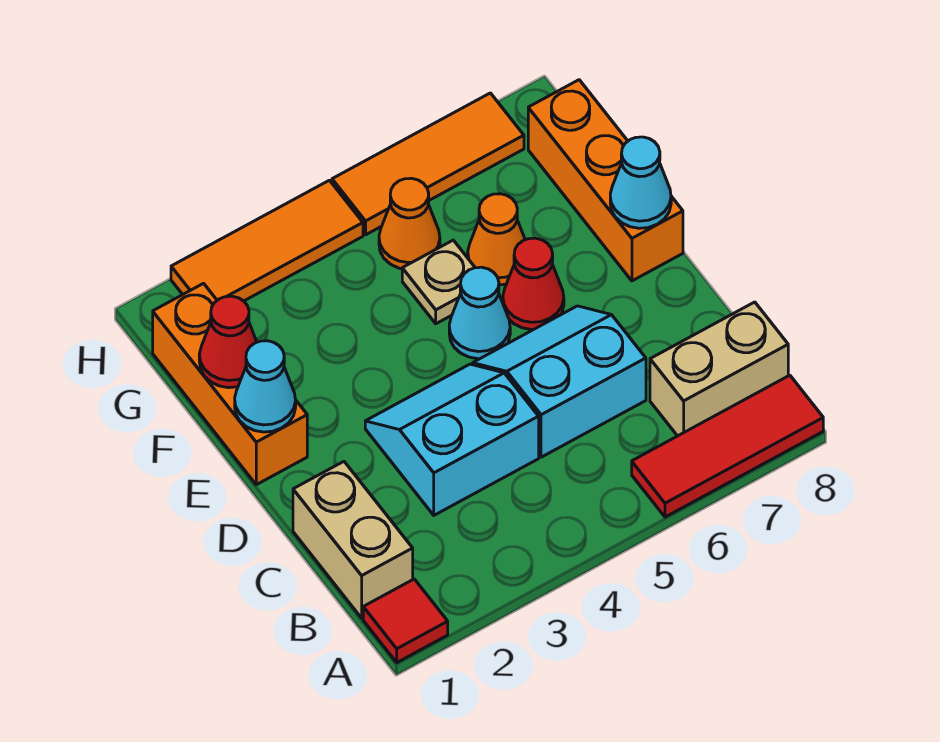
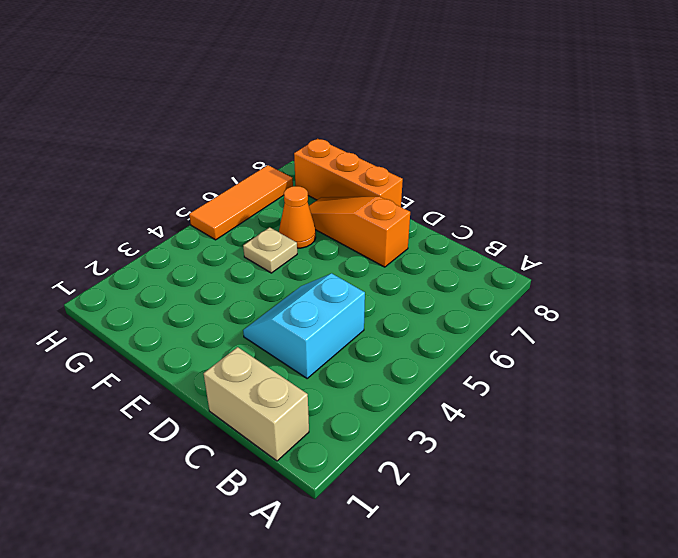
orange slope D7:F7 level 1 top D -> none
none -> red tile A1 level 1
none -> red tile A6:A8 level 1
none -> tan brick B7:B8 level 1

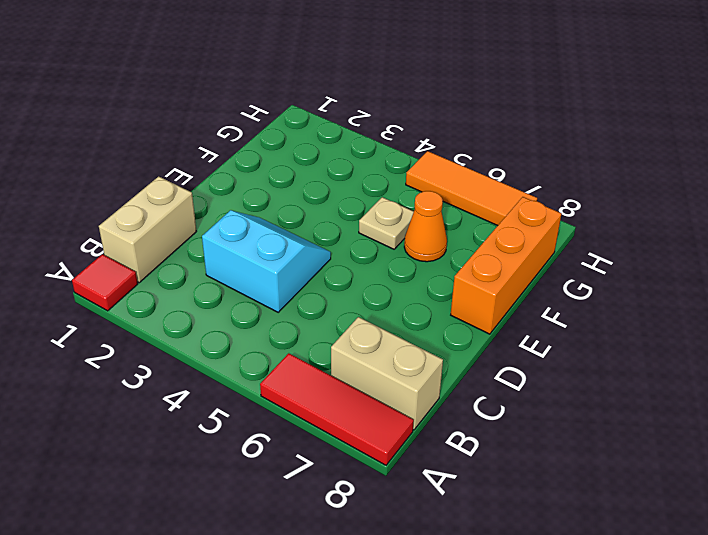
none -> cyan slope C5:D6 level 1 top C
none -> orange brick E1:G1 level 1
none -> cyan cone E5 level 1

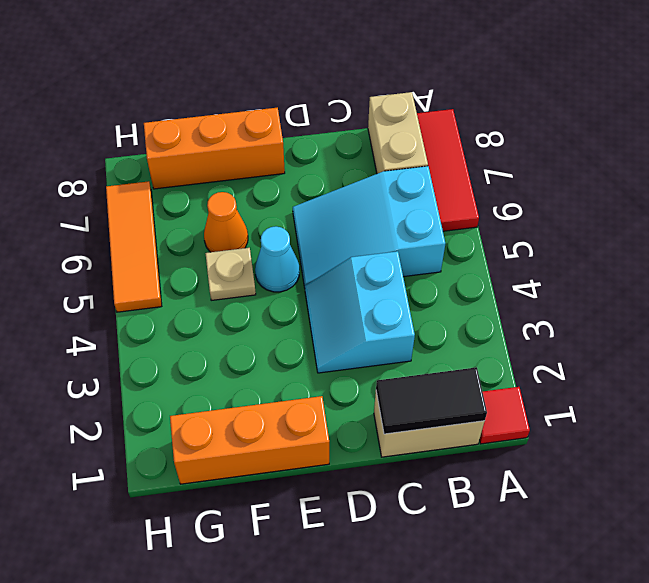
black tile B1:C1 level 2 -> none
cyan slope B5:D6 level 1 top B -> cyan slope C5:D6 level 1 top C
none -> red cone E6 level 1
none -> orange cone G5 level 1
none -> orange tile H2:H4 level 1

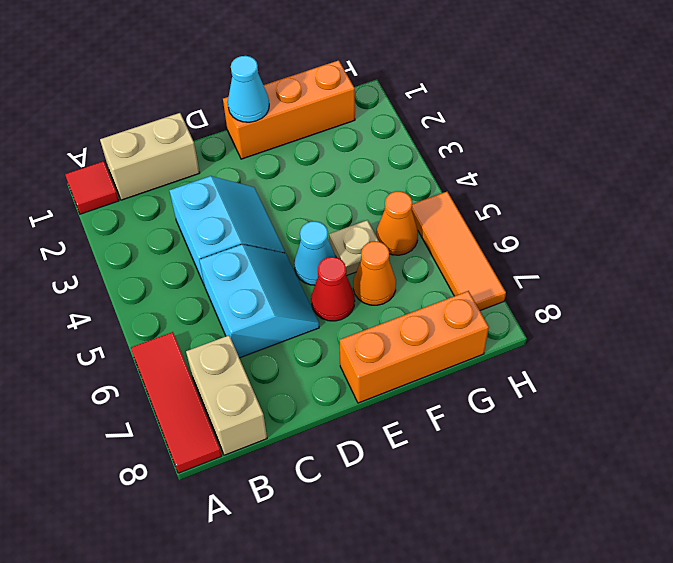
none -> orange tile H2:H4 level 1
none -> cyan cone E8 level 2
none -> red cone F1 level 2

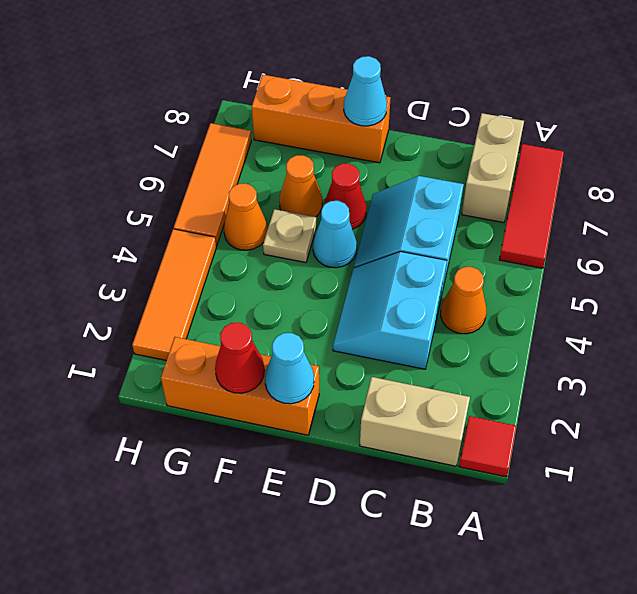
orange cone B4 level 1 -> none

